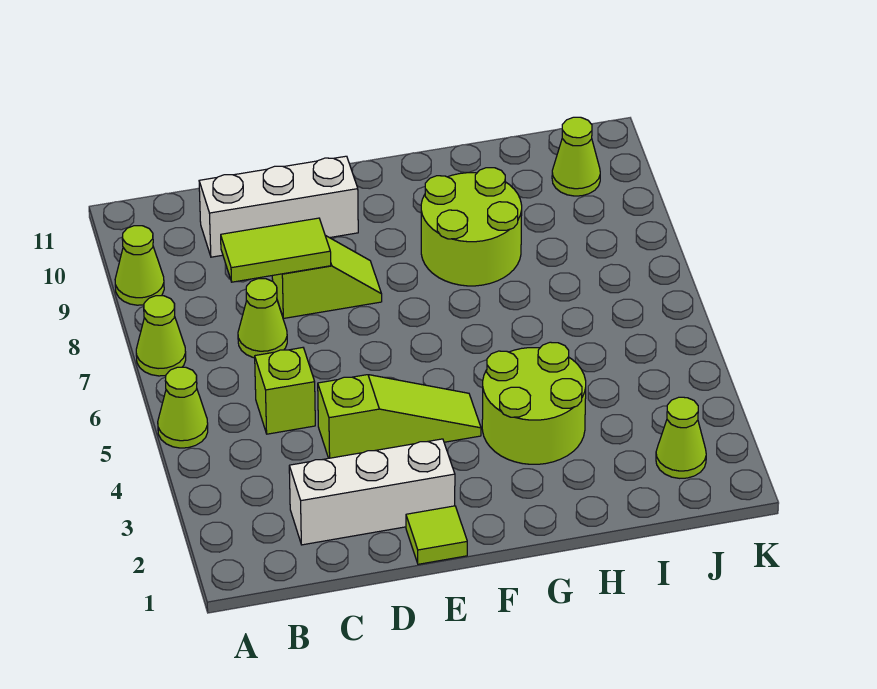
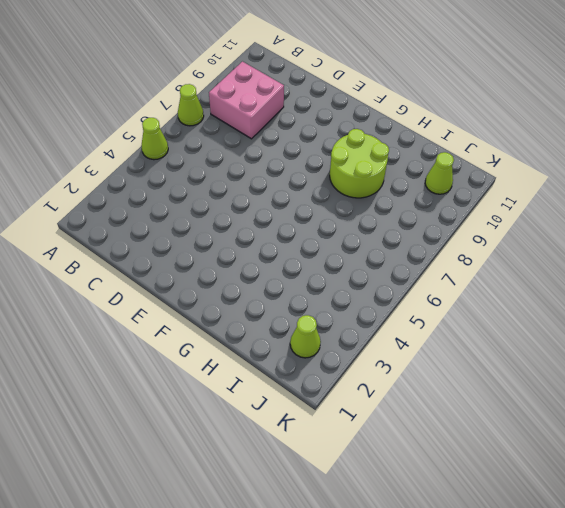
pink brick B8:C9 level 1 -> none
none -> lime cone A9 level 1
none -> white brick C2:E2 level 1
none -> lime brick C5 level 1

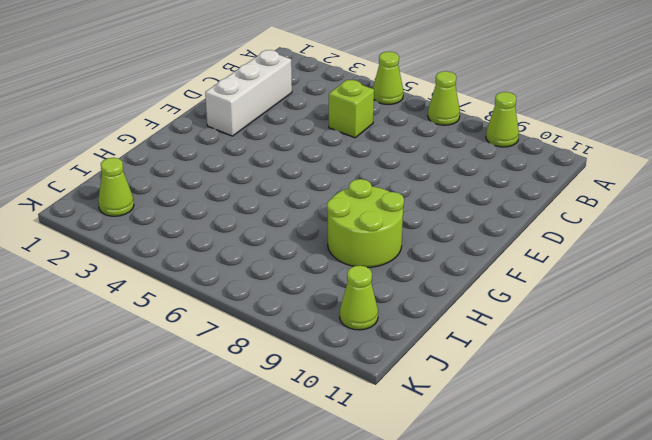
none -> lime cone C7 level 1
none -> white brick C10:E10 level 1
none -> lime slope D4:F4 level 1 top D

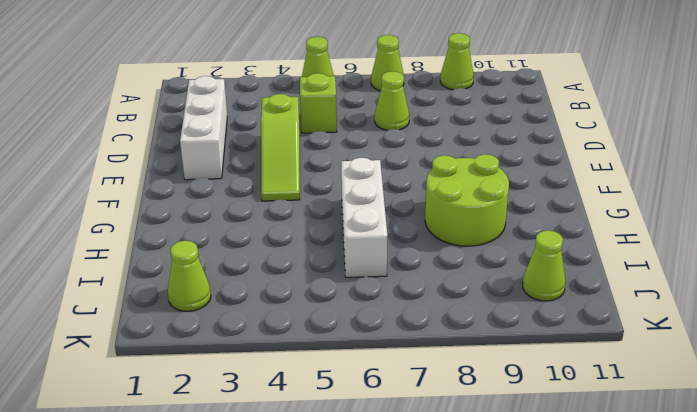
white brick G6:I6 level 1 -> white brick C10:E10 level 1
none -> lime slope D8:E8 level 1 top D
none -> lime tile E1 level 1
none -> lime round brick G3:H4 level 1

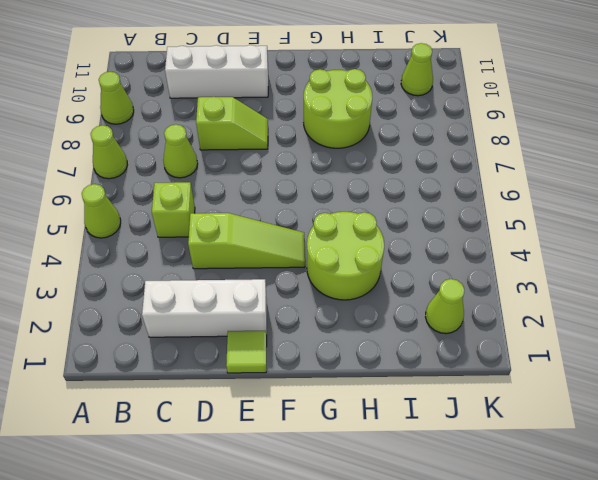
none -> lime tile C8:D8 level 2

